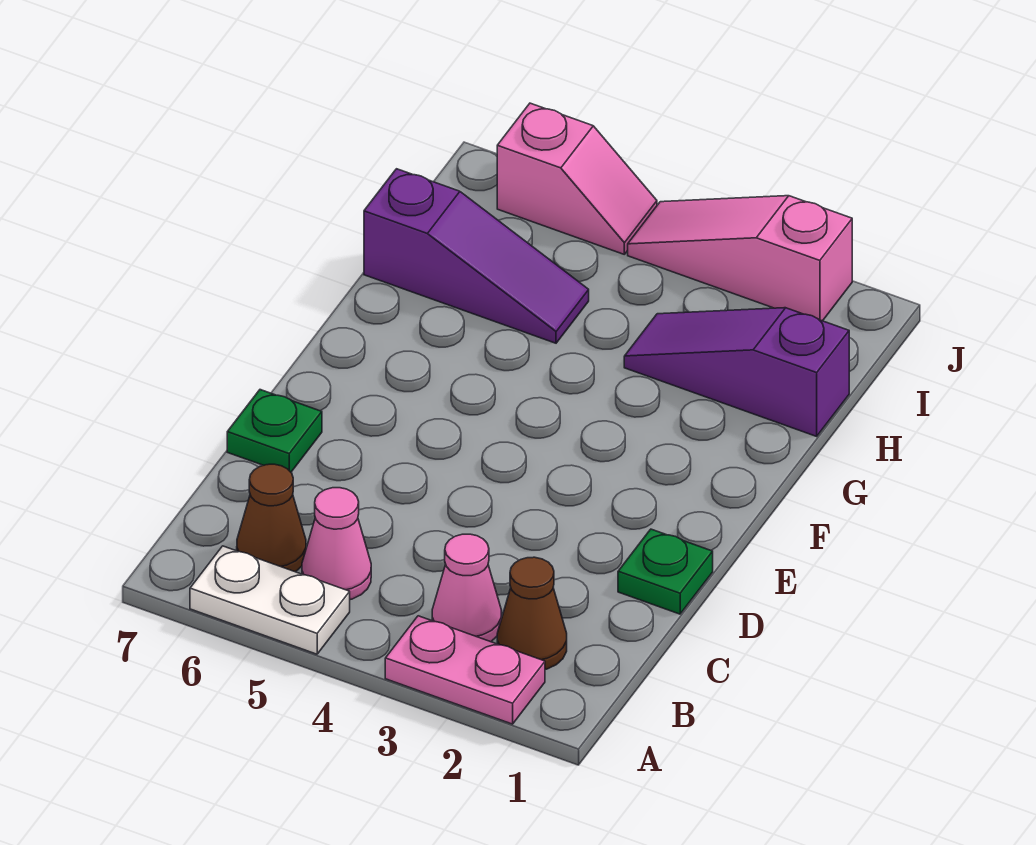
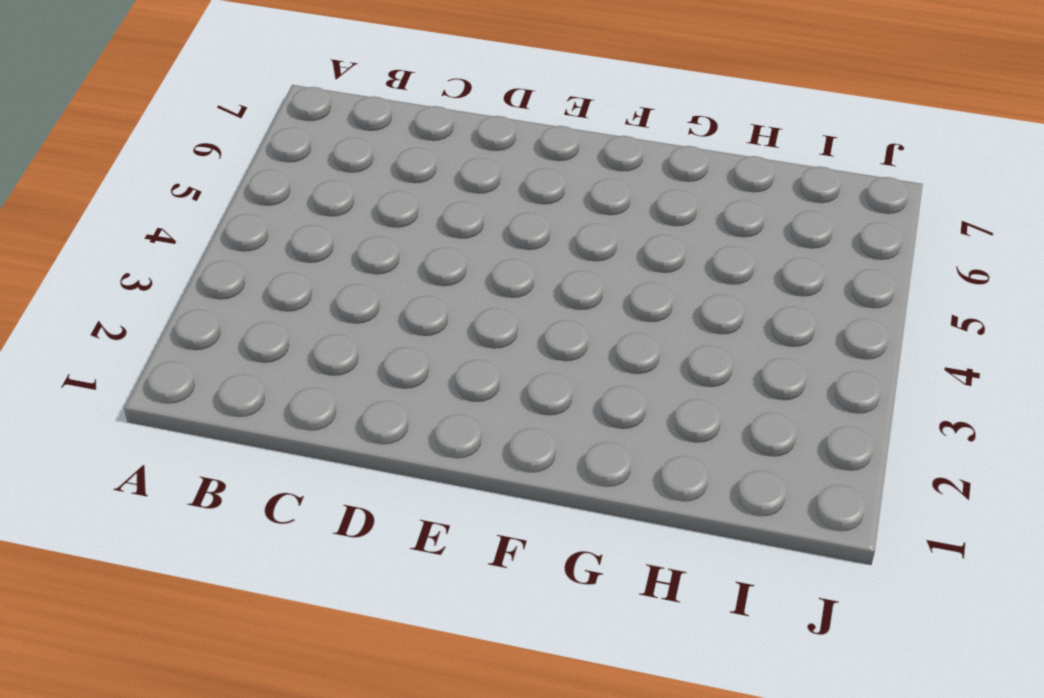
none -> pink plate A2:A3 level 1
none -> white plate A5:A6 level 1
none -> brown cone B2 level 1

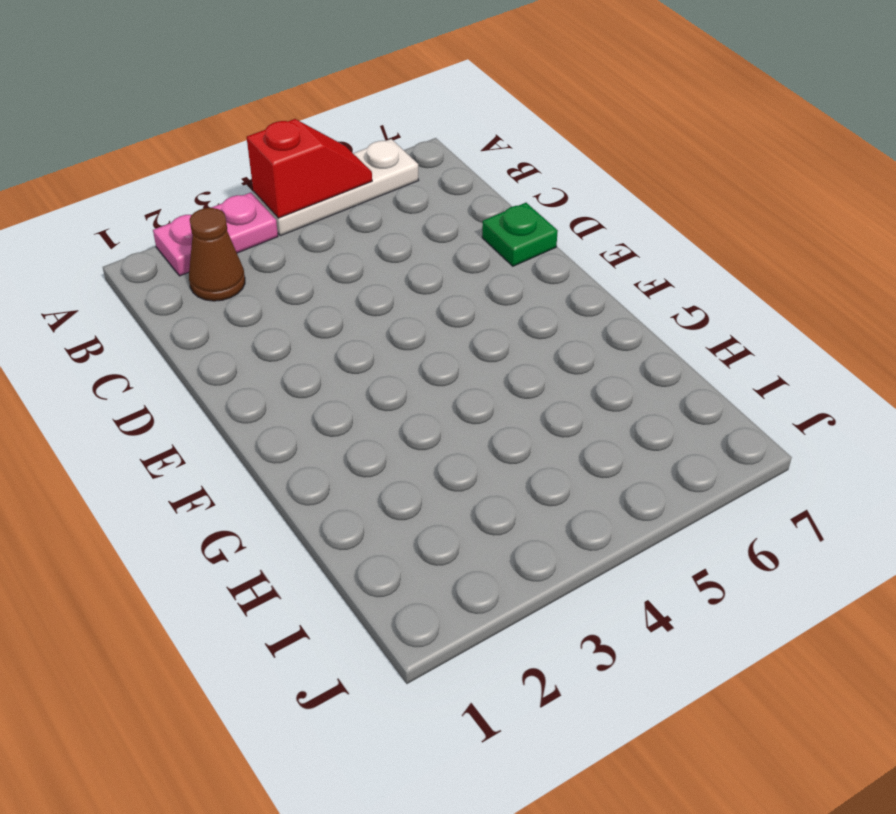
white plate A4:A6 level 1 -> white plate A5:A6 level 1
red slope A4:A5 level 2 top 4 -> none
none -> pink cone B3 level 1
none -> pink cone B5 level 1
none -> brown cone B6 level 1

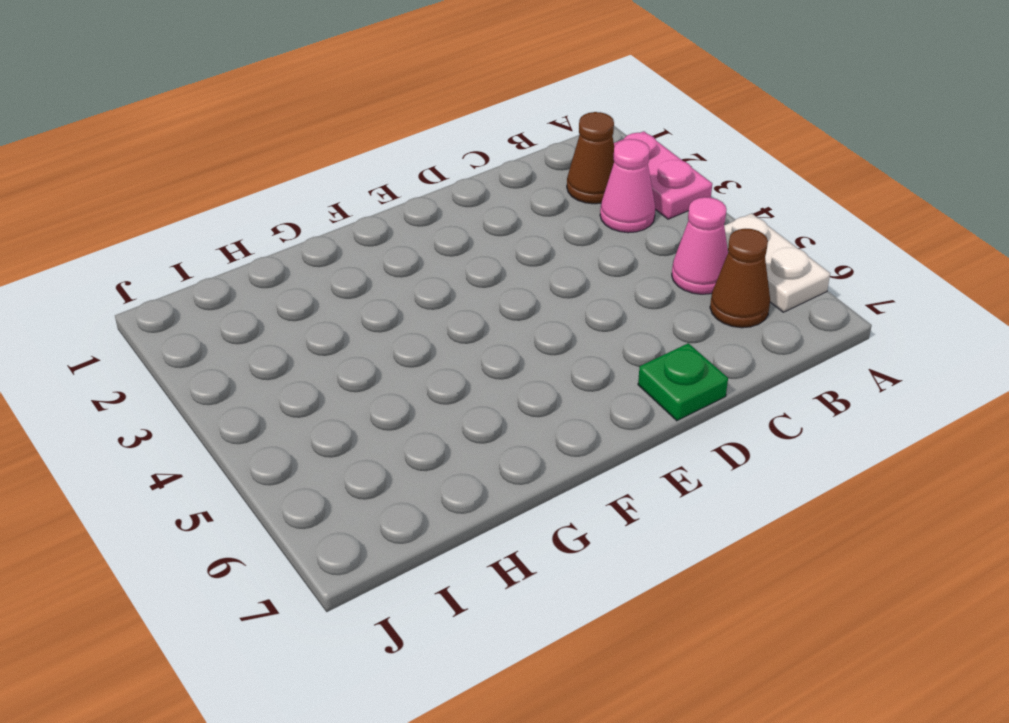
none -> green plate D1 level 1
none -> purple slope H1:H3 level 1 top 1
none -> purple slope H5:H7 level 1 top 7

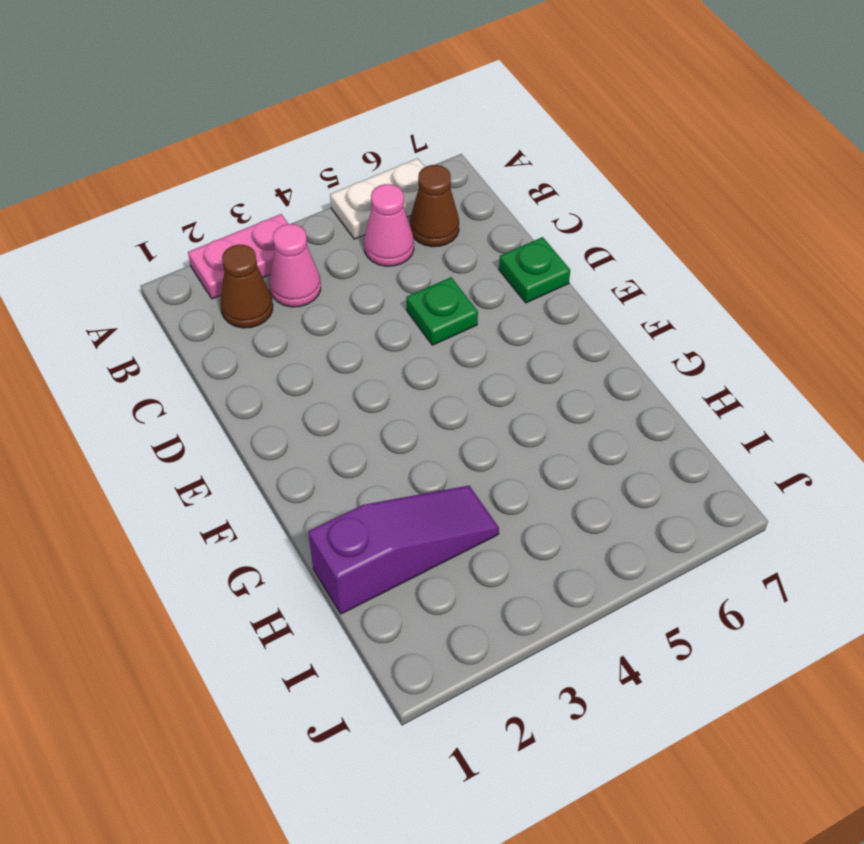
green plate D5 level 1 -> green plate D1 level 1
none -> purple slope H5:H7 level 1 top 7
none -> pink slope J2:J4 level 1 top 2
none -> pink slope J5:J6 level 1 top 6

